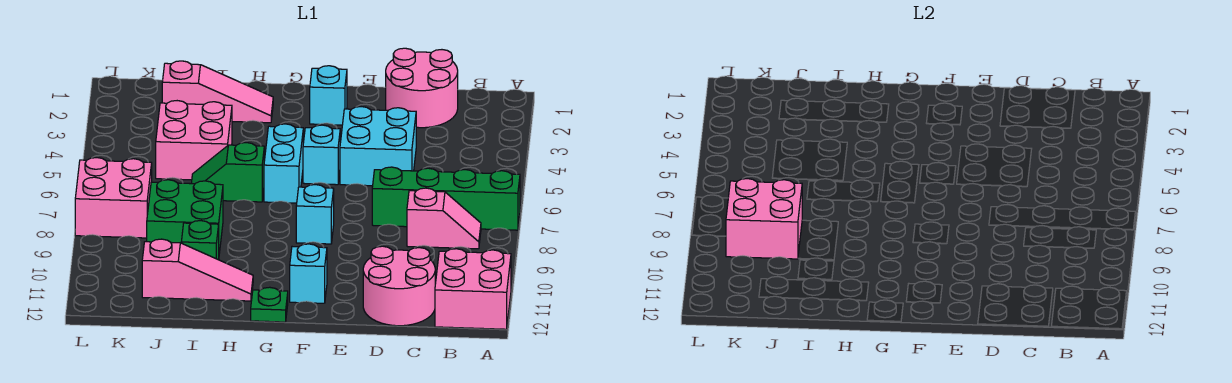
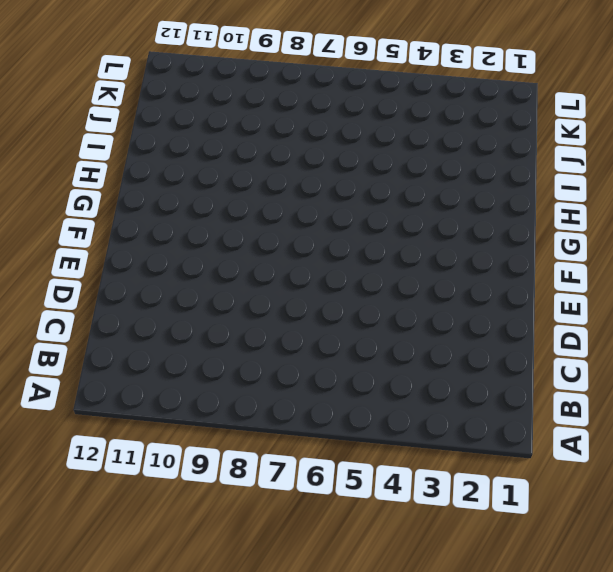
none -> green brick A7:D7 level 1
none -> pink brick A11:B12 level 1
none -> pink slope B8:C8 level 1 top C

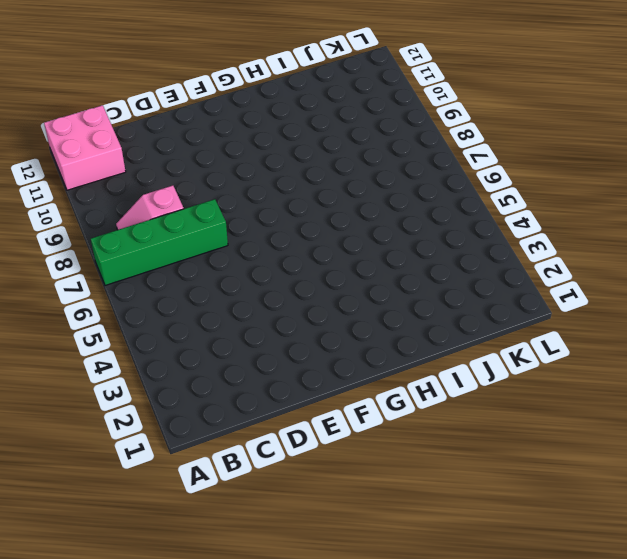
none -> pink round brick C1:D2 level 1
none -> pink round brick C11:D12 level 1
none -> cyan brick D4:E5 level 1

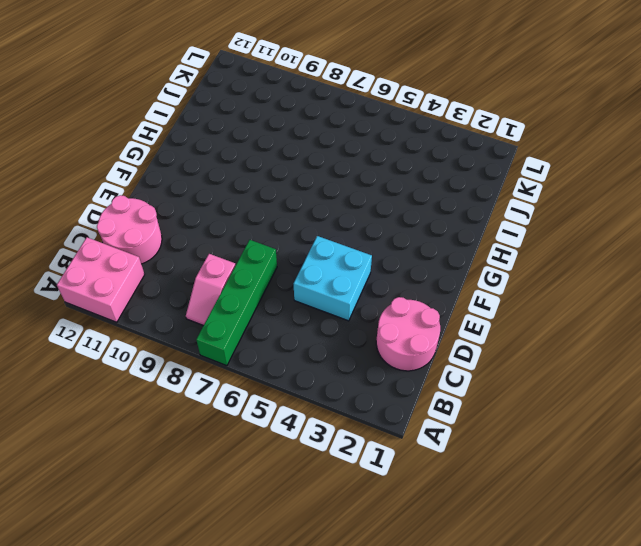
none -> cyan brick F2 level 1
none -> cyan brick F5 level 1
none -> cyan brick F8 level 1

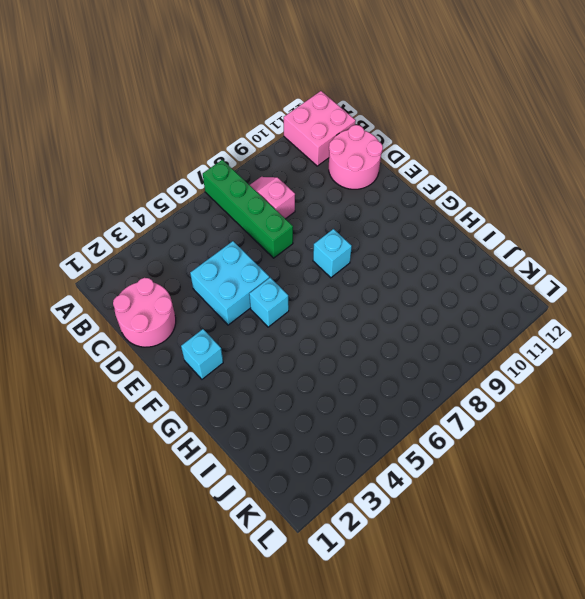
none -> cyan brick F11 level 1
none -> cyan brick G5:G6 level 1
none -> green plate G12 level 1

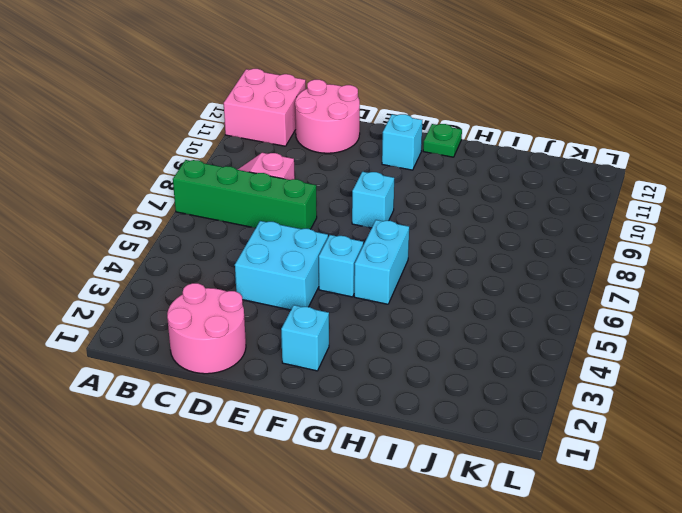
none -> pink slope H2:J2 level 1 top J
none -> green slope H6:I6 level 1 top H
none -> pink slope H11:J11 level 1 top J

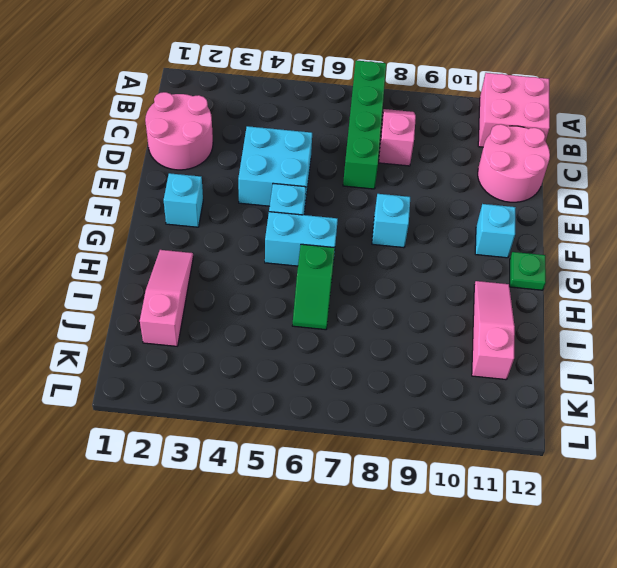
none -> pink brick I4:J5 level 1
none -> green brick I8:J9 level 1
none -> green brick I10 level 1

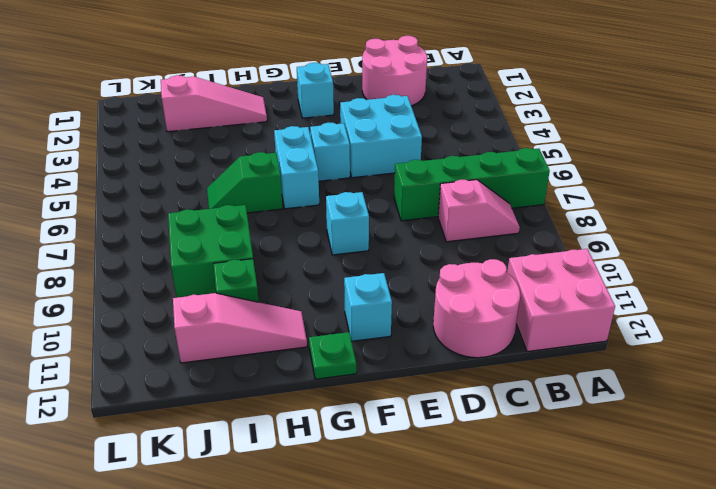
none -> pink brick I4:J5 level 1
none -> pink brick K7:L8 level 1
none -> pink brick J8:K9 level 2

